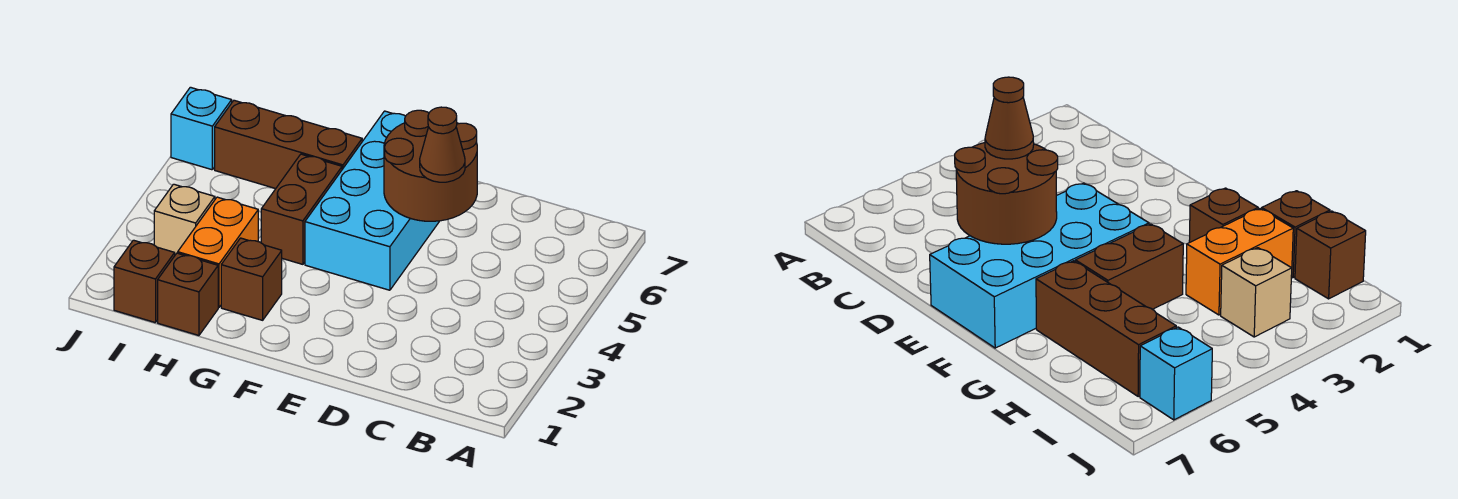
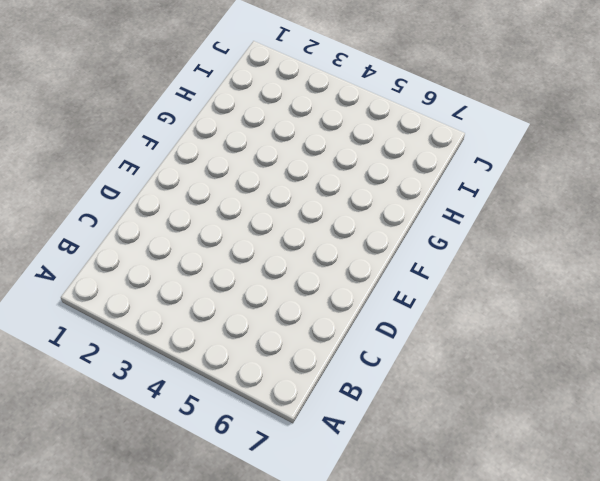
none -> cyan brick E4:F7 level 1
none -> brown brick G2 level 1

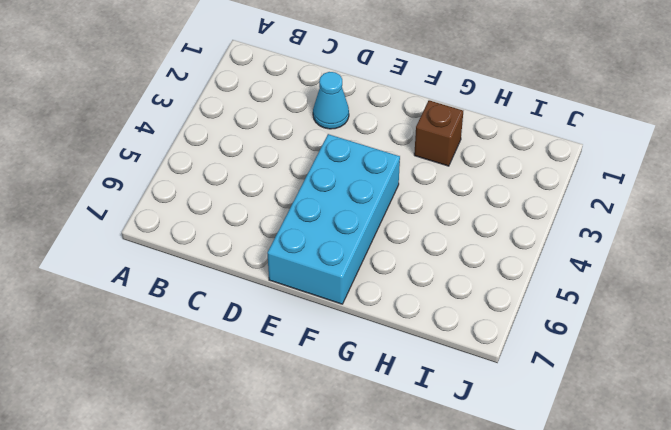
cyan cone D2 level 1 -> none
none -> brown brick G4:G5 level 1
none -> brown brick G6:I6 level 1

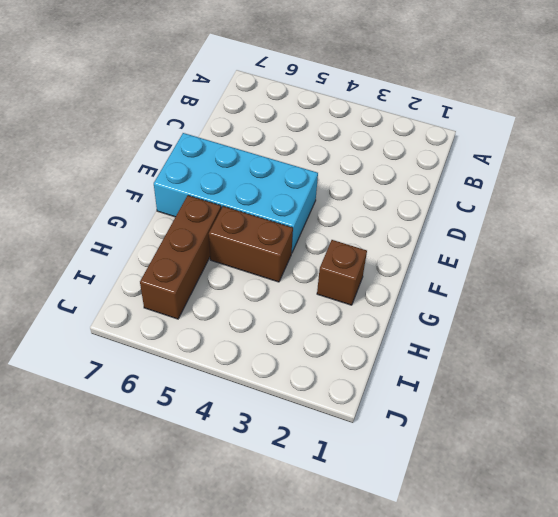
none -> brown brick H1 level 1
none -> orange brick H2:H3 level 1

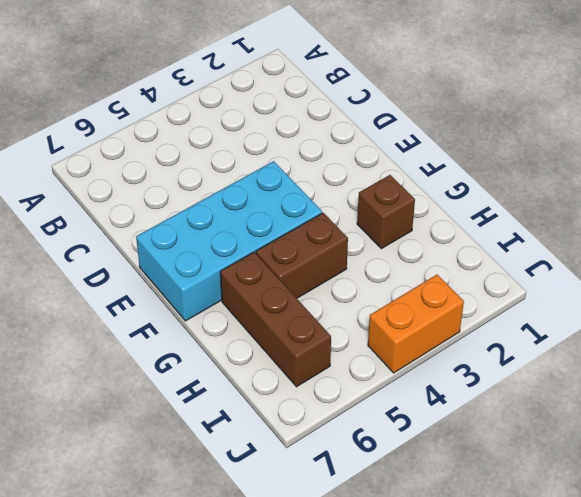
orange brick J3:J4 level 1 -> orange brick H2:H3 level 1
none -> brown brick H1 level 1
none -> brown brick I1 level 1

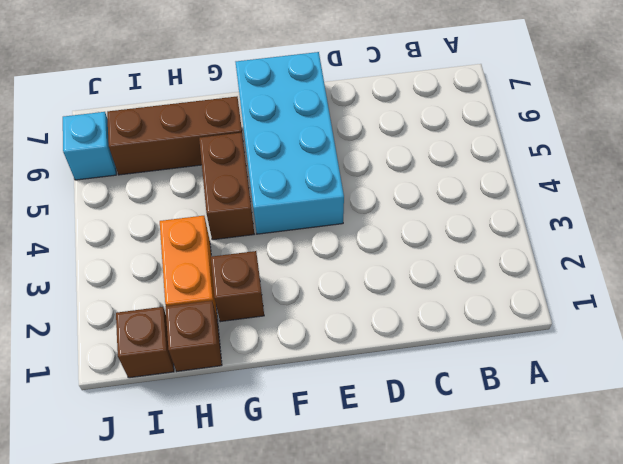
none -> tan brick I3 level 1
none -> brown round brick D5:E6 level 2

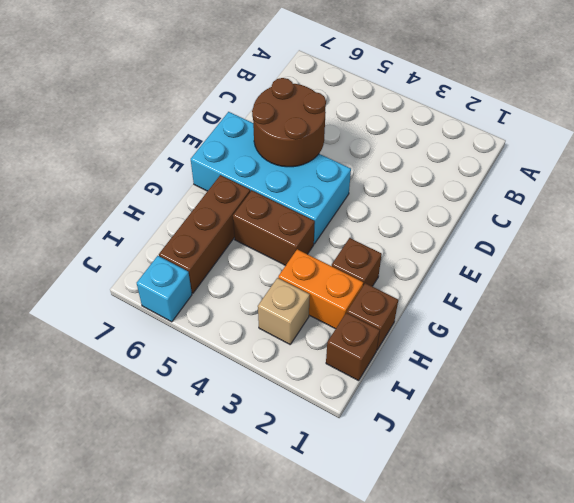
none -> brown cone D5 level 3

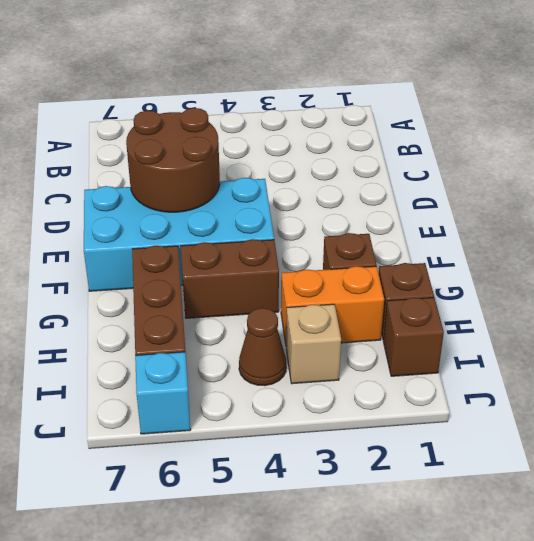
brown cone I4 level 1 -> brown cone D5 level 3

